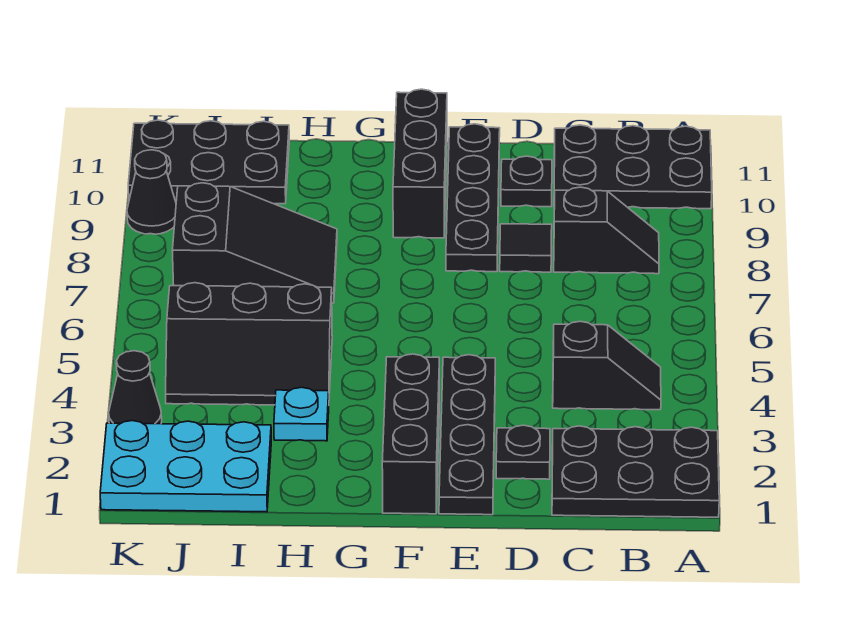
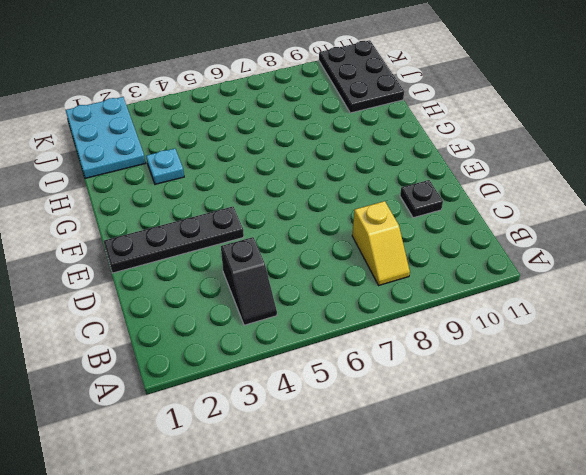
yellow slope B8:C8 level 1 top C -> black slope B8:C8 level 1 top C
none -> black plate A1:C2 level 1
none -> black plate A10:C11 level 1
none -> black plate D2 level 1

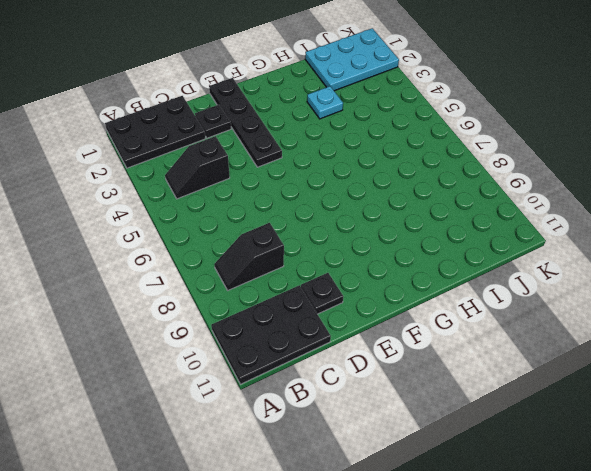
none -> black tile D8 level 1
none -> black plate E8:E11 level 1
none -> black brick F1:F3 level 1

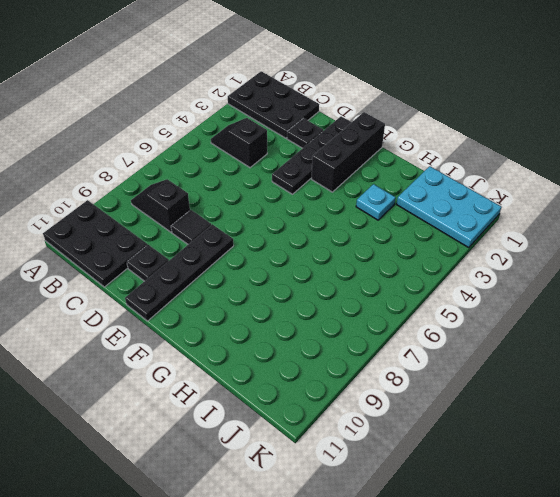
none -> black brick F9:F11 level 1
none -> black slope H4:J5 level 1 top 5
none -> black slope H7:J8 level 1 top J

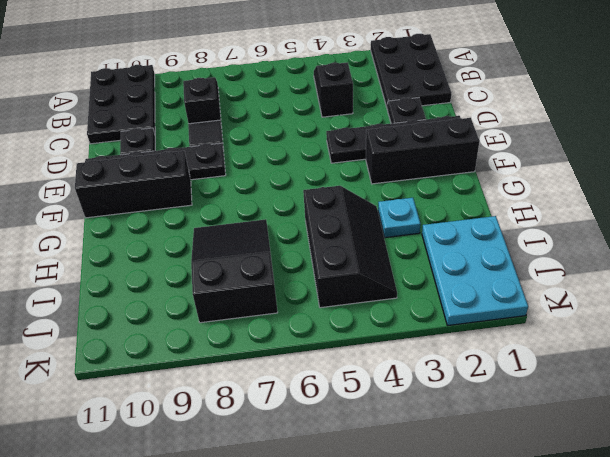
none -> black plate I10:K11 level 1
none -> black cone K3 level 1
none -> black cone K9 level 1

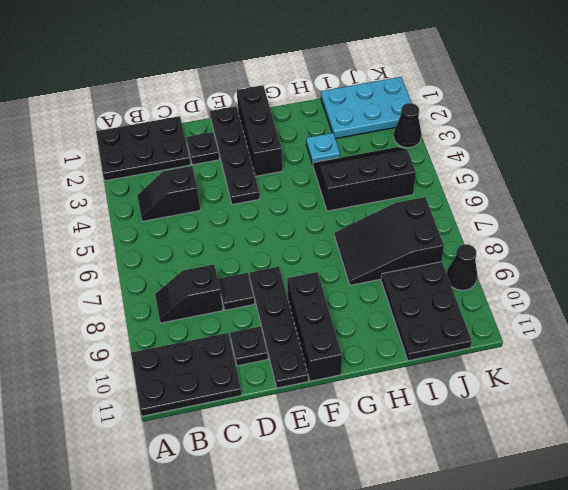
black plate I9:J11 level 1 -> black plate I10:K11 level 1

